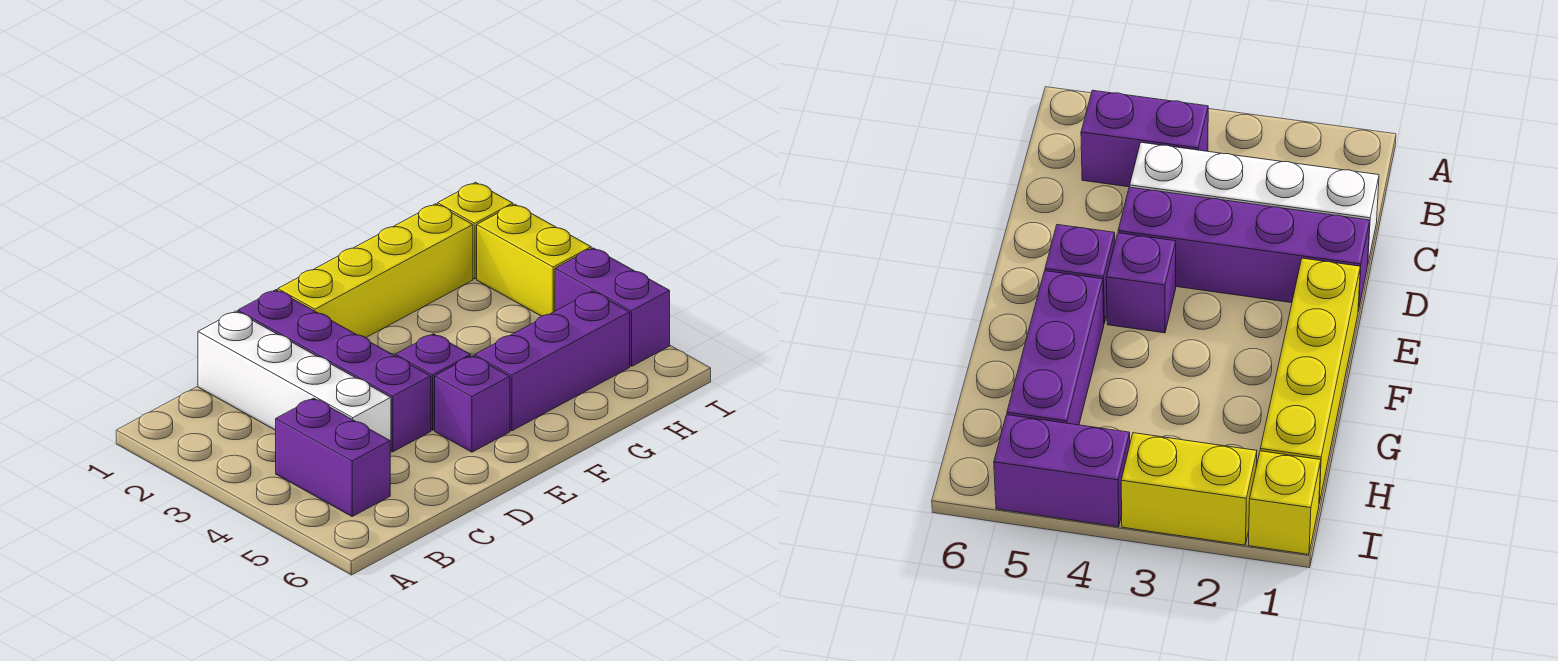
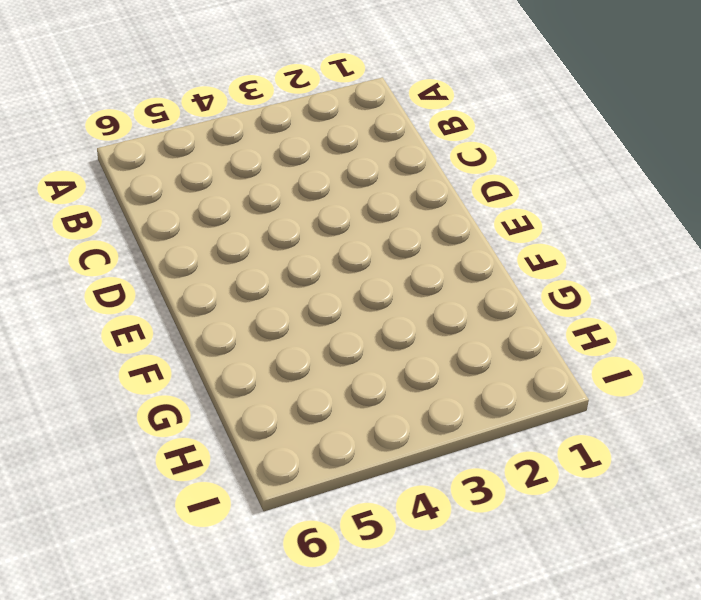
none -> purple brick B4:B5 level 1
none -> white brick C1:C4 level 1

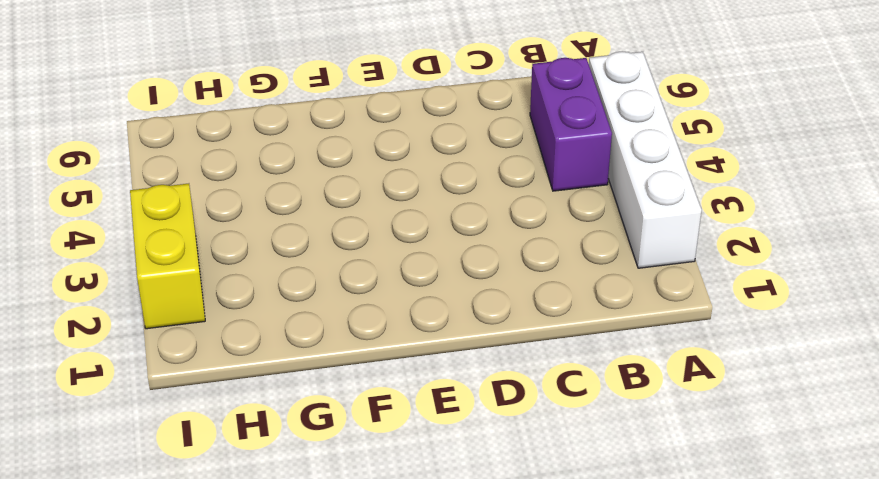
white brick A2:A5 level 1 -> white brick C1:C4 level 1
none -> purple brick D1:D4 level 1
none -> yellow brick E1:H1 level 1

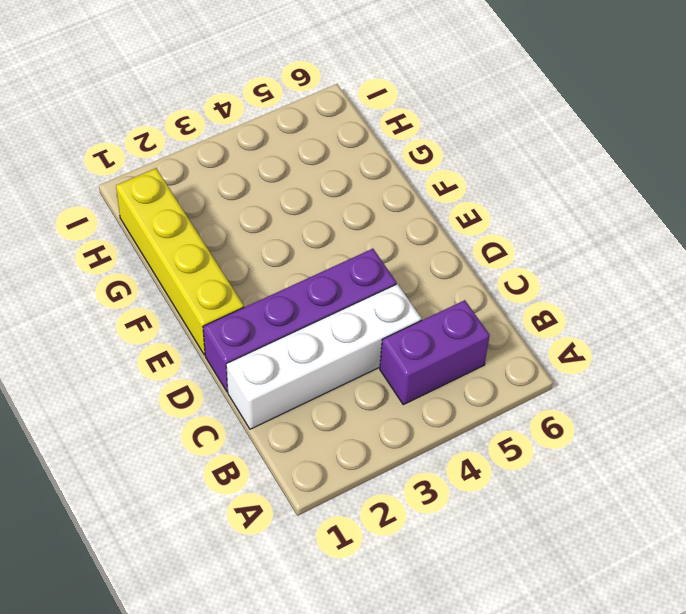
none -> purple brick E4 level 1
none -> purple brick E5 level 1

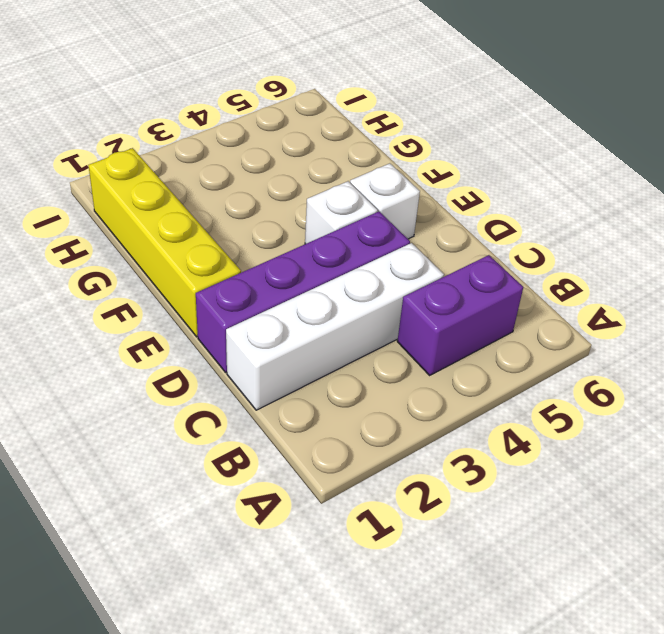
white brick E4 level 1 -> purple brick E4 level 1
white brick E5 level 1 -> purple brick E5 level 1
none -> purple brick F5:H5 level 1
none -> yellow brick I1 level 1

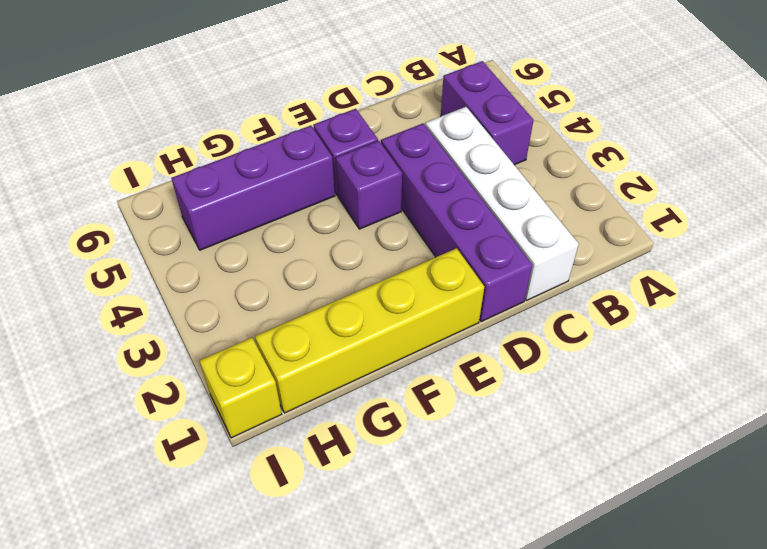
none -> yellow brick I2:I3 level 1
none -> purple brick I4:I5 level 1

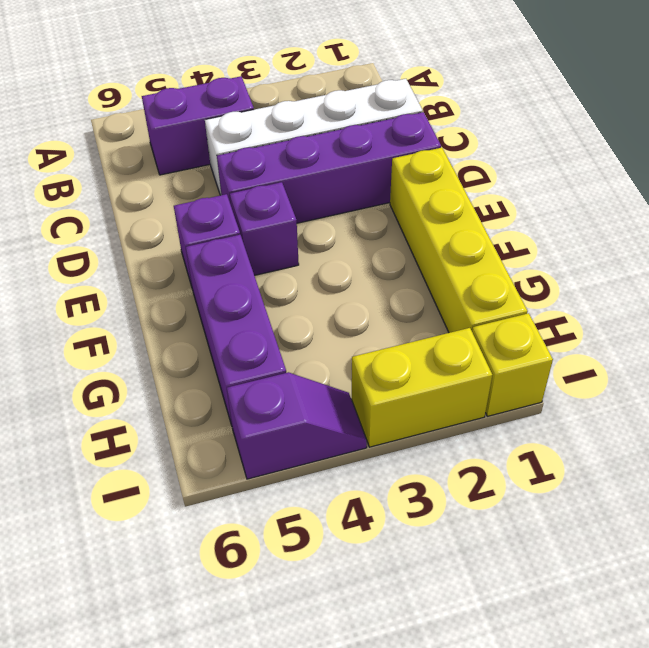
purple slope I4:I5 level 1 top 5 -> purple brick I4:I5 level 1

